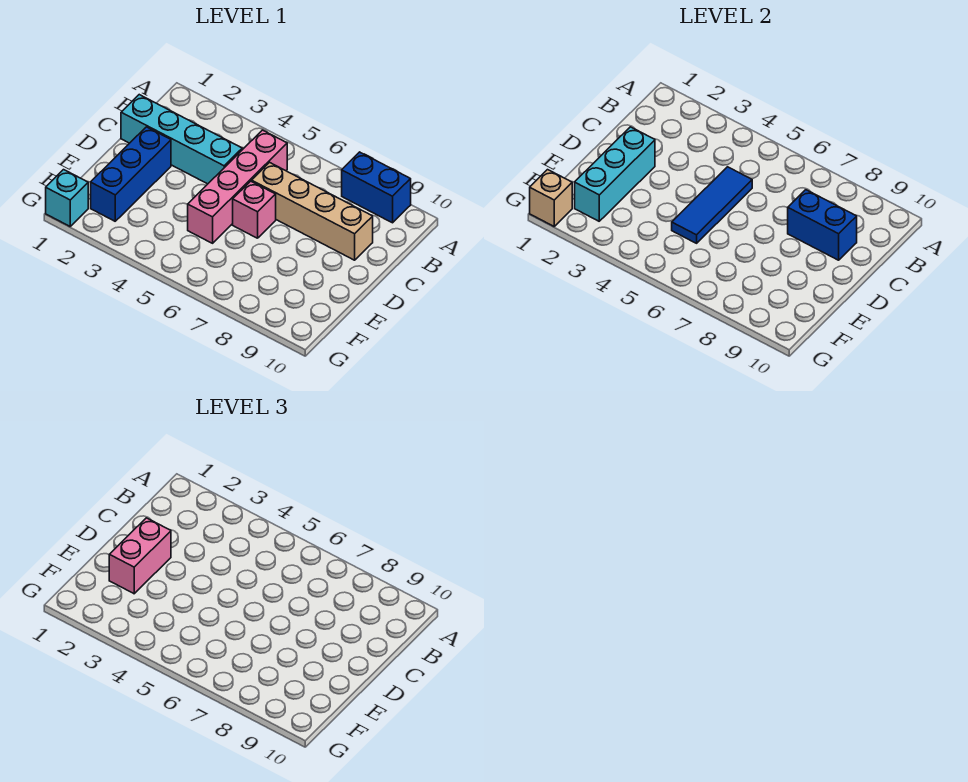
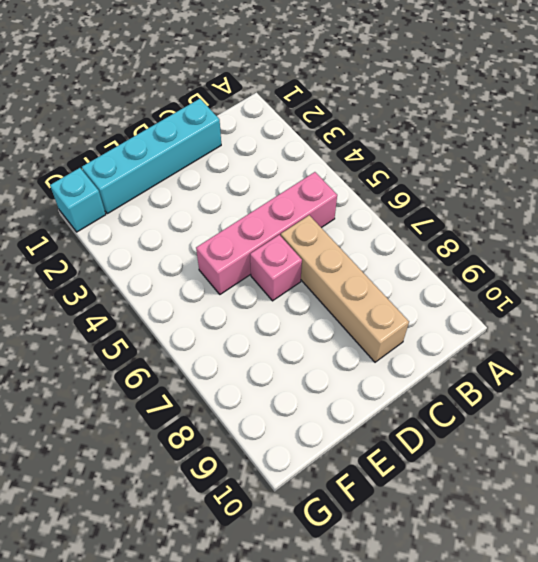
cyan brick C1:F1 level 1 -> cyan brick C1:C4 level 1
none -> blue brick A8:A9 level 1
none -> blue brick D2:F2 level 1
none -> blue tile C5:E5 level 2

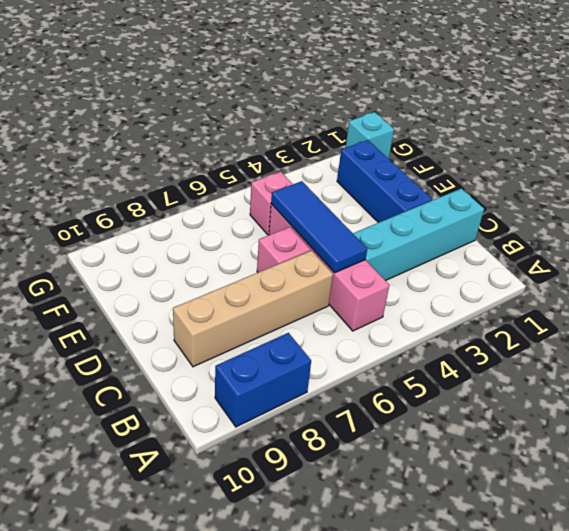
pink brick F5 level 1 -> none
none -> blue brick C8:C9 level 2
none -> cyan brick D2:F2 level 2
none -> tan brick G1 level 2

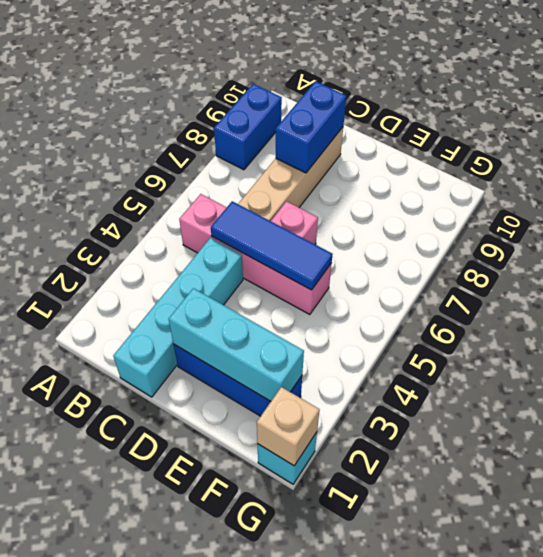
none -> pink brick D2:E2 level 3

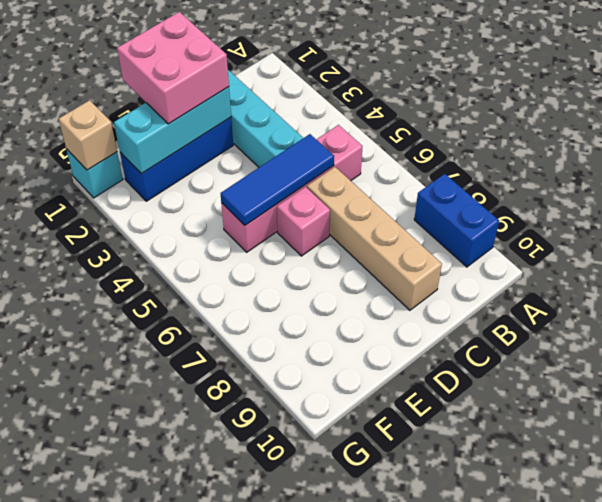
pink brick D1:E2 level 3 -> pink brick D2:E2 level 3
none -> blue brick C8:C9 level 2

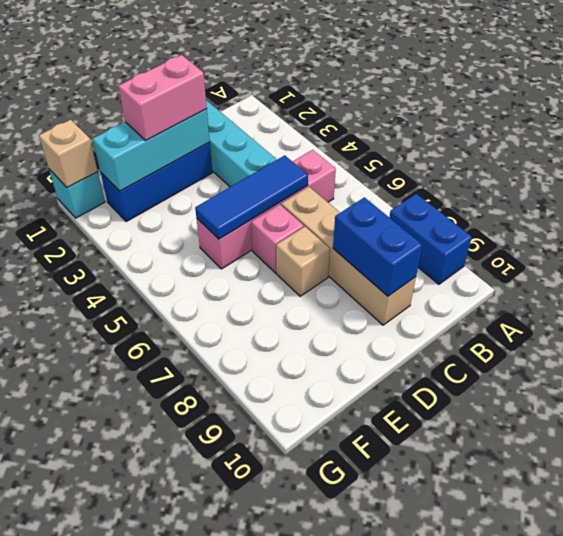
tan brick D7 level 1 -> none

